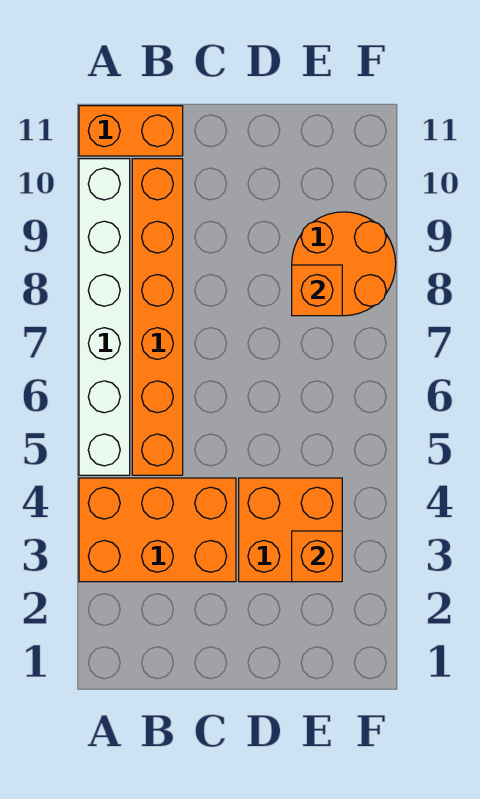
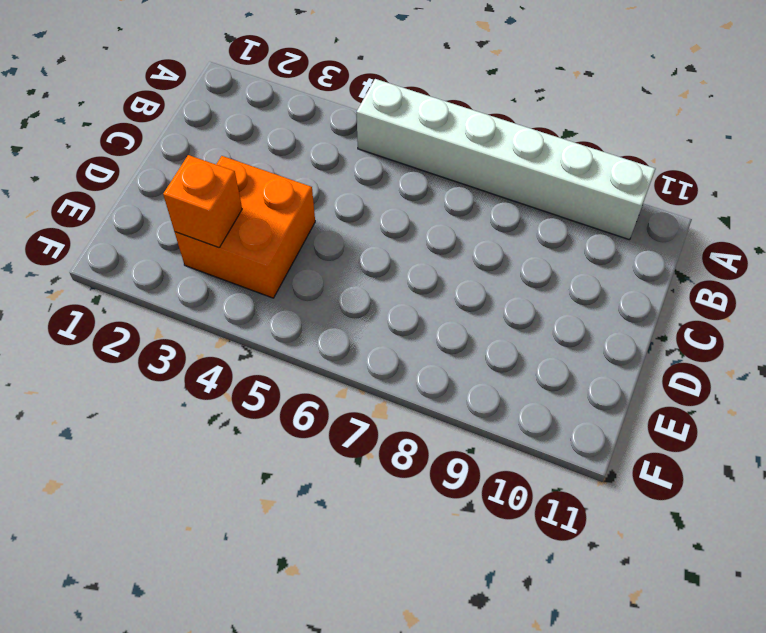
none -> orange brick A3:C4 level 1
none -> orange brick A11:B11 level 1

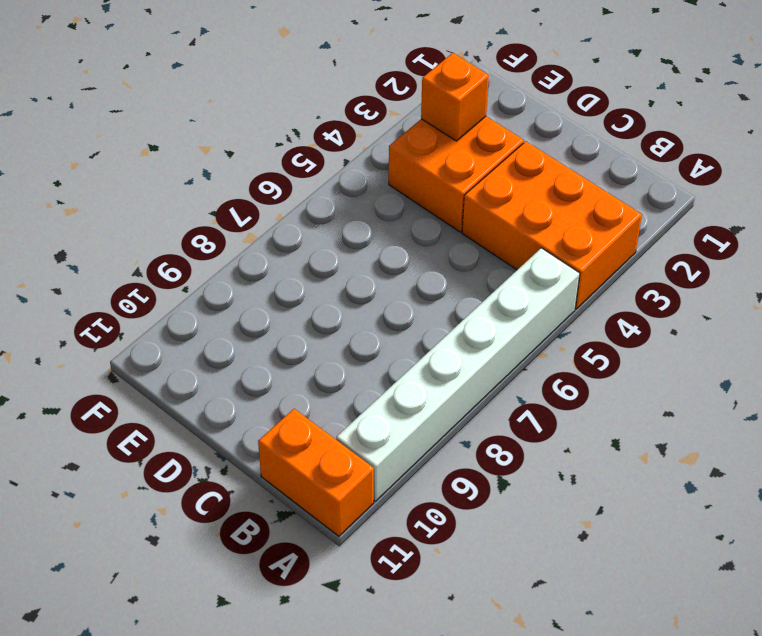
none -> orange brick B5:B10 level 1
none -> orange round brick E8:F9 level 1

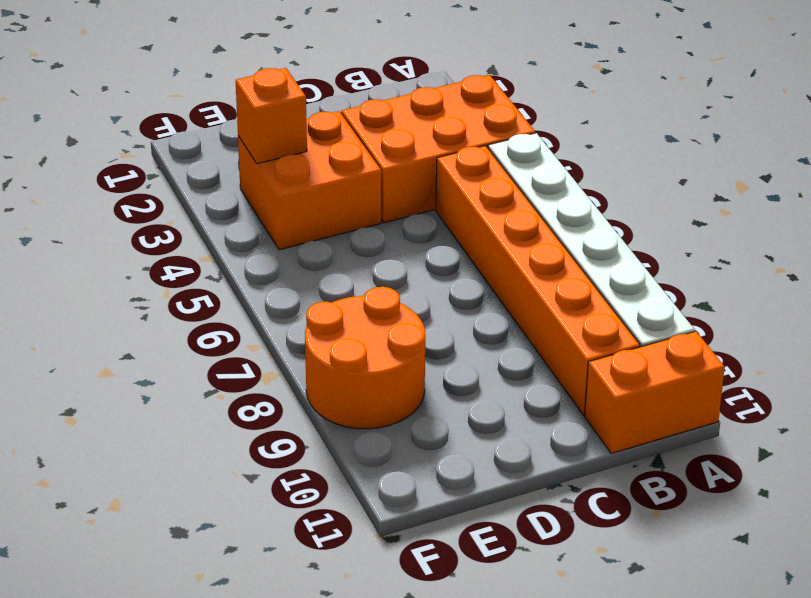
none -> orange brick E8 level 2

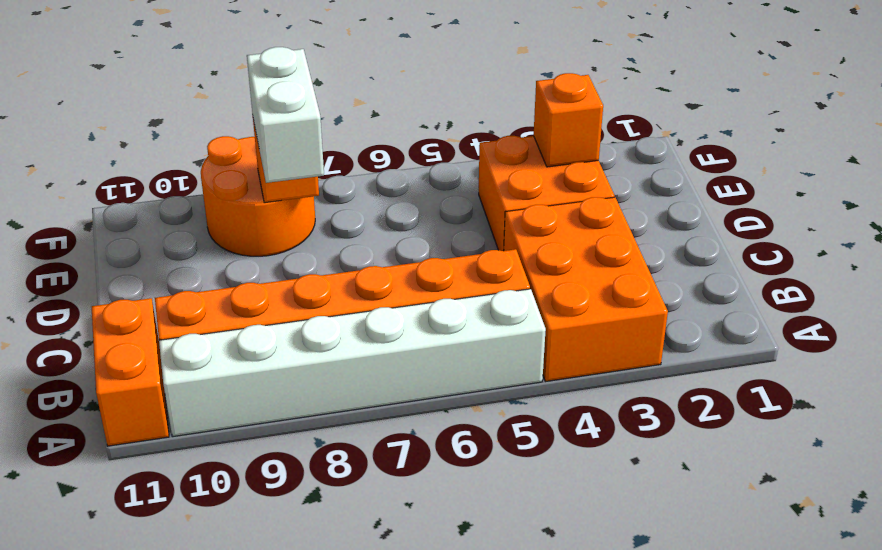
white brick D8:E8 level 3 -> none

